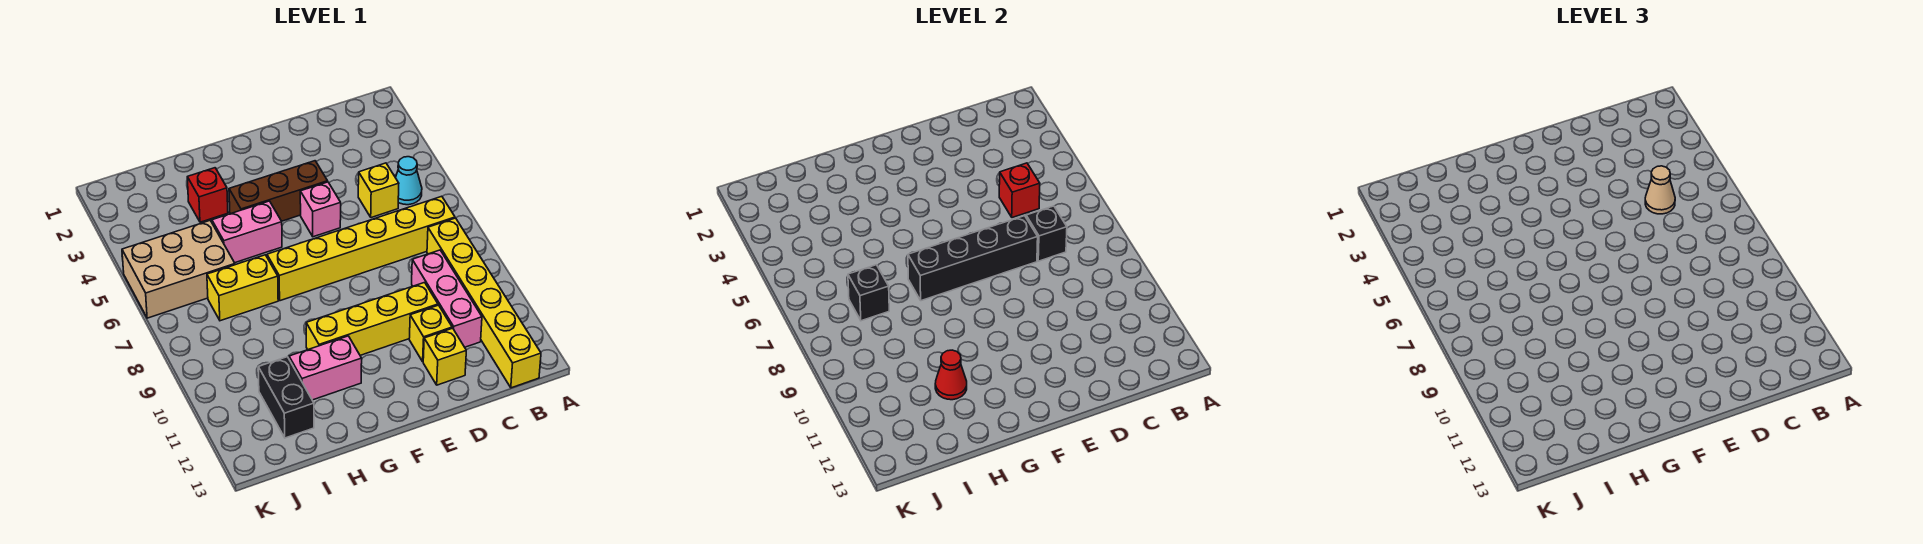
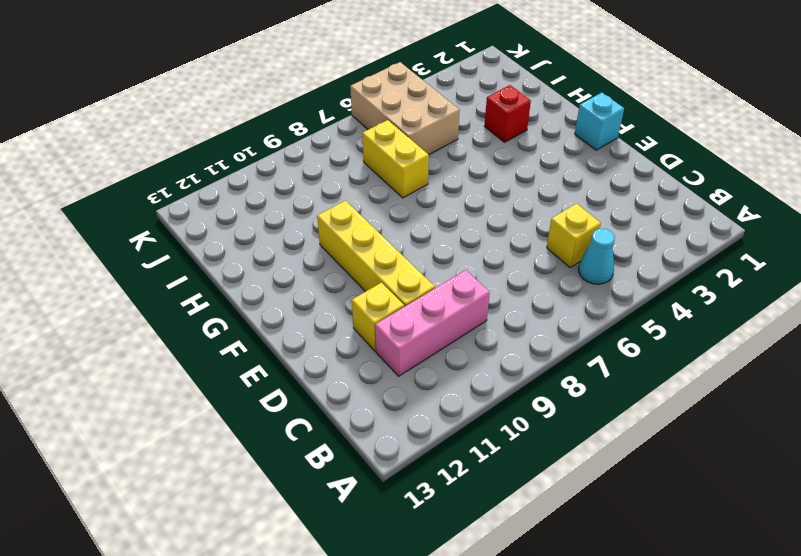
cyan brick F1 level 1 -> none
none -> yellow brick B7:G7 level 1
none -> yellow brick B8:B13 level 1
none -> yellow brick D12 level 1

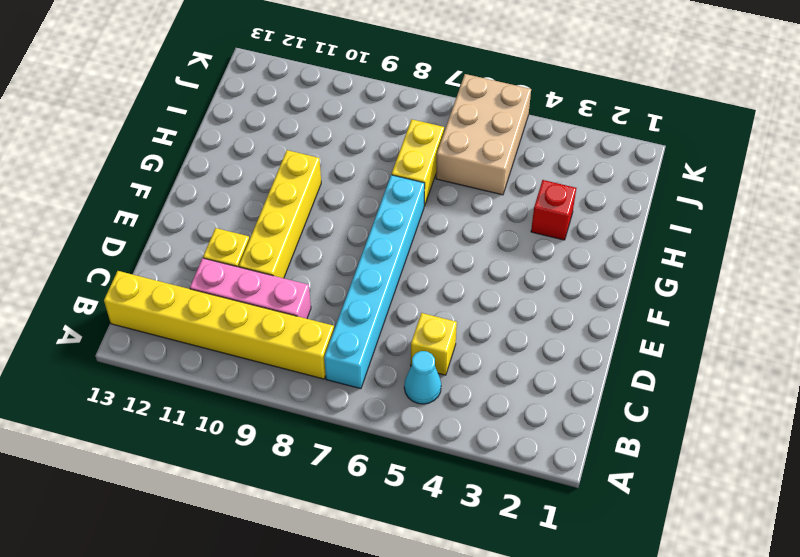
cyan brick B7:G7 level 1 -> yellow brick B7:G7 level 1
none -> yellow brick D12 level 1
none -> brown brick E4:G4 level 1
none -> pink brick E5 level 1

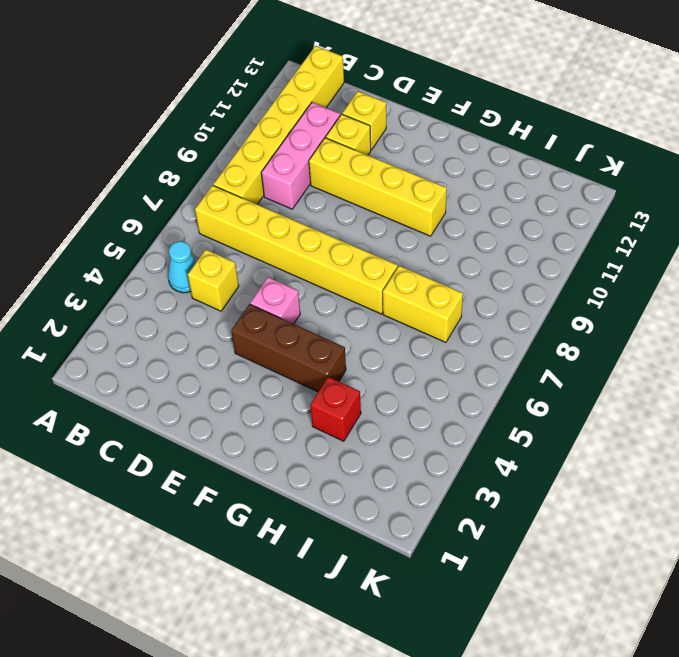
none -> pink brick G5:H5 level 1
none -> pink brick G11:H11 level 1
none -> tan brick I5:K6 level 1

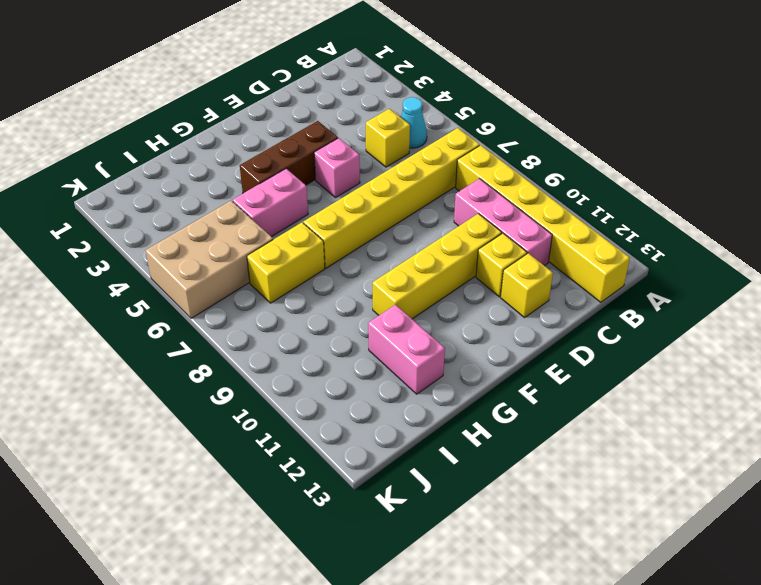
pink brick H11:H12 level 1 -> pink brick G11:H11 level 1
none -> red brick H3 level 1
none -> black brick I11:I12 level 1
none -> red brick C5 level 2

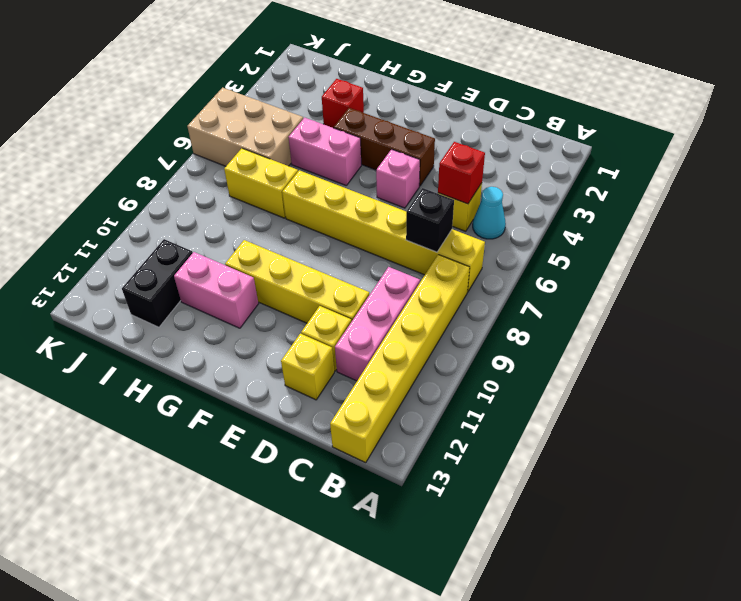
none -> black brick D7:G7 level 2
none -> red cone H11 level 2
none -> black brick I7 level 2

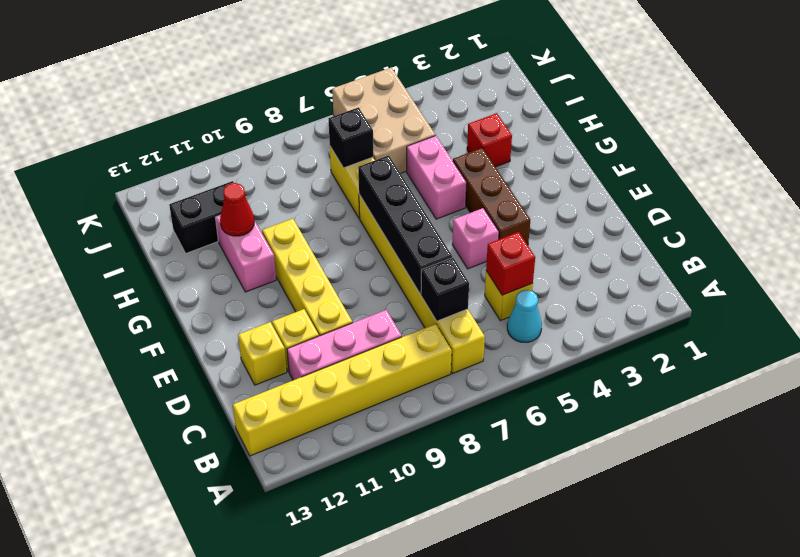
none -> tan cone C5 level 3

